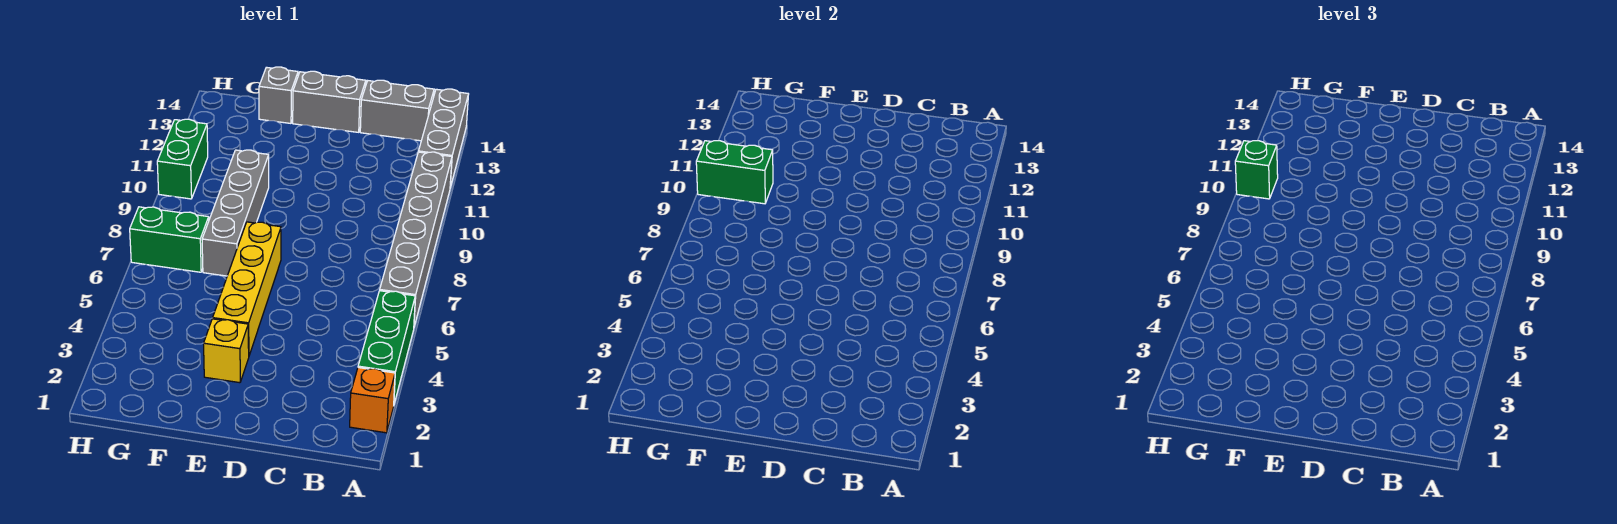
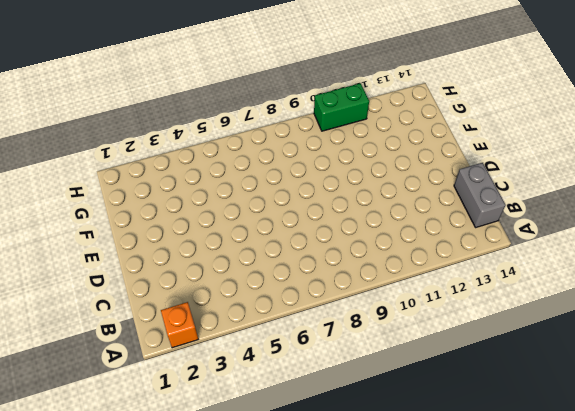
none -> green brick A3:A5 level 1
none -> grey brick A6:A11 level 1
none -> grey brick A12:A14 level 1

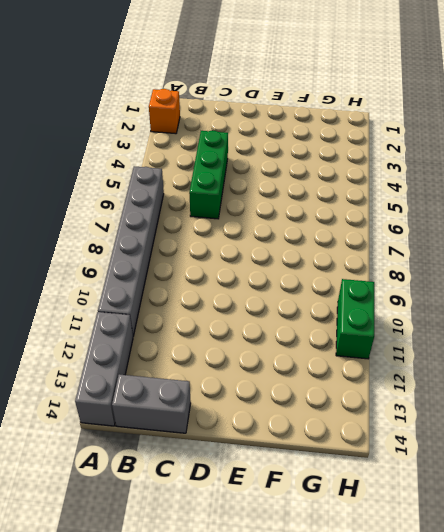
green brick C4:C6 level 1 -> green brick A3:A5 level 1
none -> grey brick D14:E14 level 1
none -> yellow brick E3 level 1
none -> yellow brick E4:E7 level 1

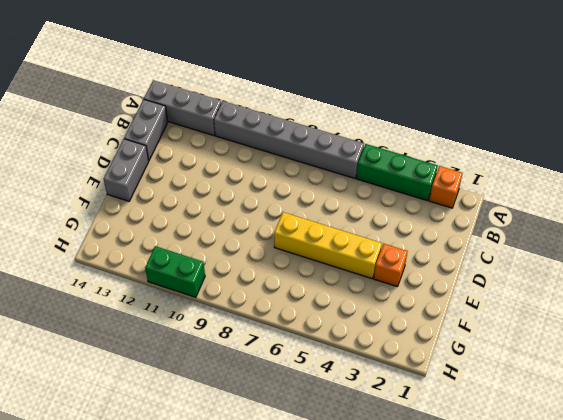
orange brick E3 level 1 -> yellow brick E3 level 1
none -> grey brick F7:F10 level 1
none -> grey brick F14 level 1
none -> green brick G7:H7 level 1

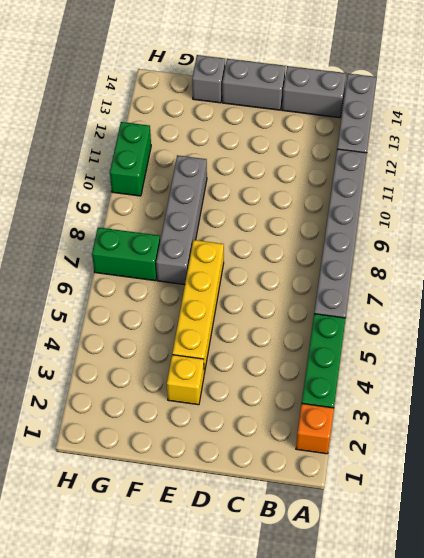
none -> green brick G10:H10 level 2
none -> green brick H10 level 3

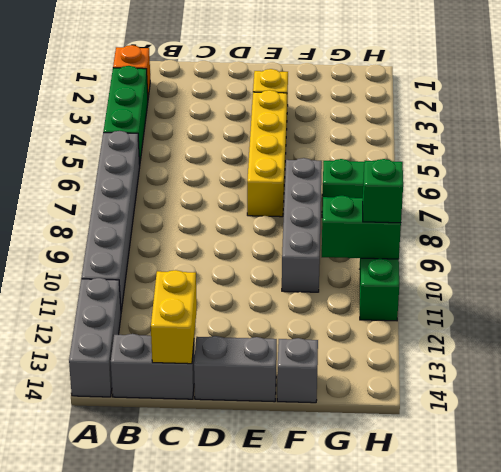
yellow brick C13:C14 level 2 -> none

